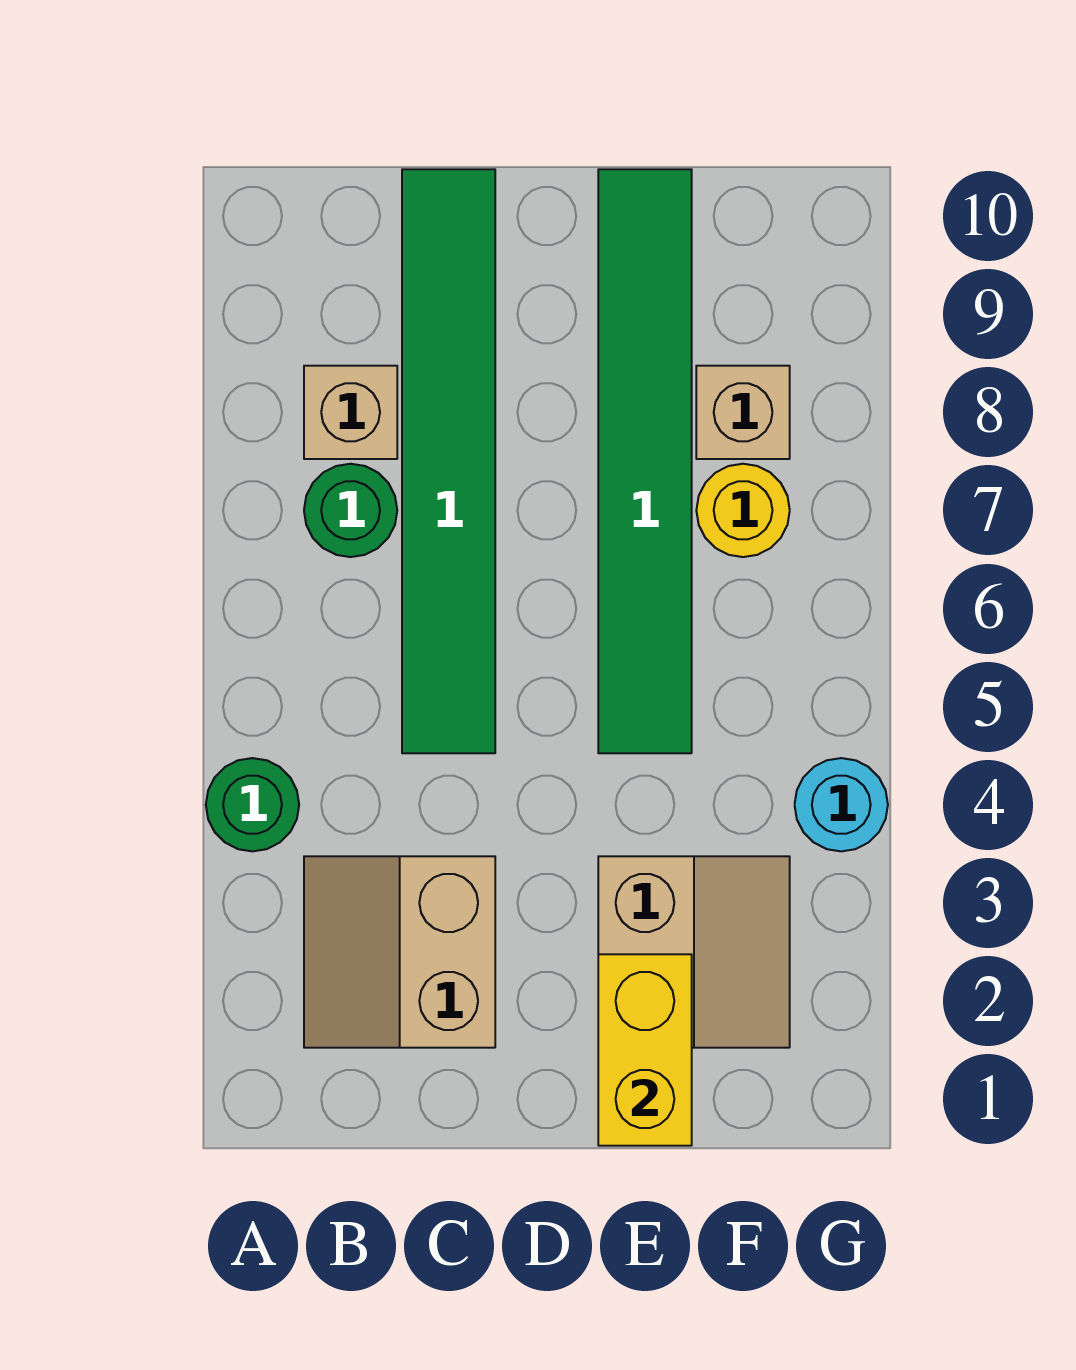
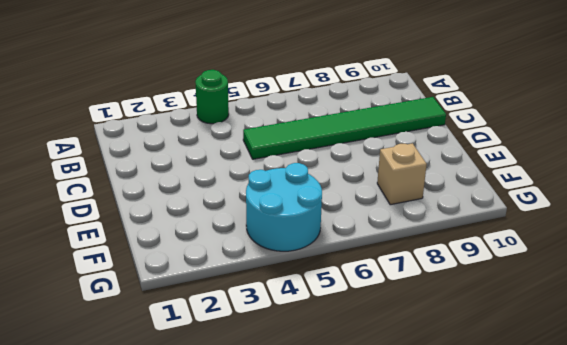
cyan round brick F4:G5 level 1 -> cyan round brick G4 level 1
none -> tan slope B2:C3 level 1 top C
none -> green round brick B7 level 1

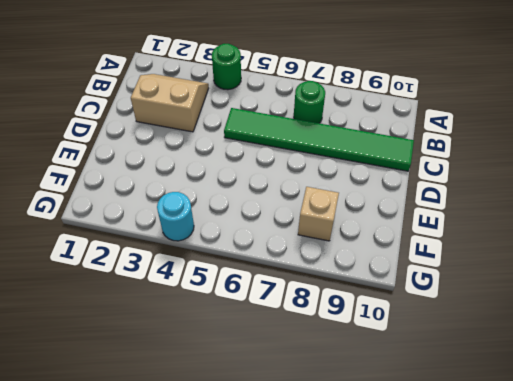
none -> tan brick B8 level 1
none -> tan slope E2:F3 level 1 top E

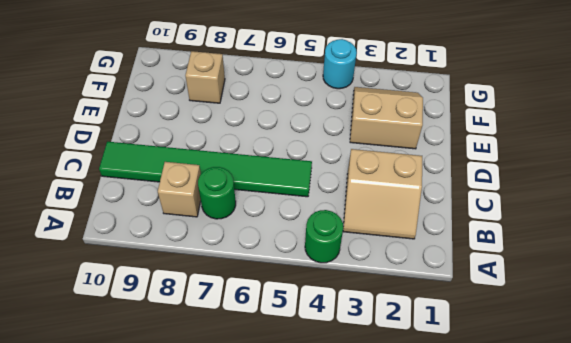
none -> green tile E5:E10 level 1
none -> yellow round brick F7 level 1

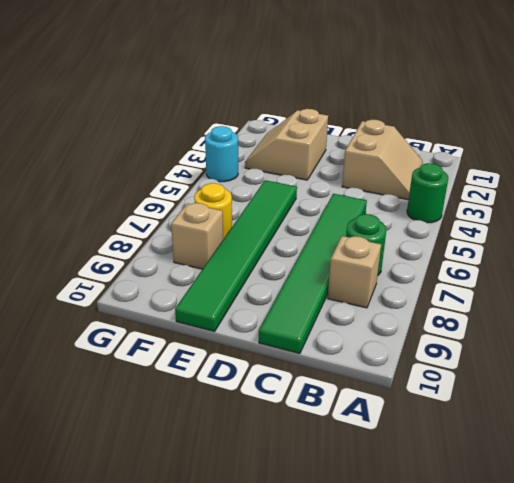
none -> yellow brick E1:E2 level 2

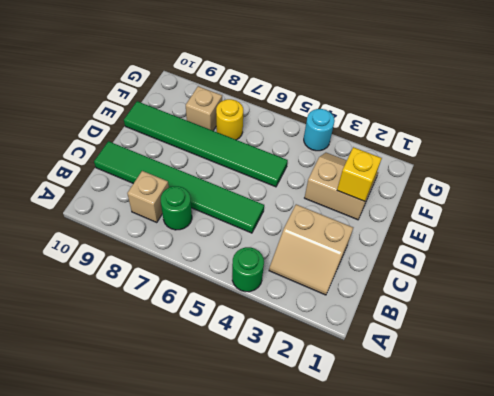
yellow brick E2 level 2 -> yellow brick E1:E2 level 2

